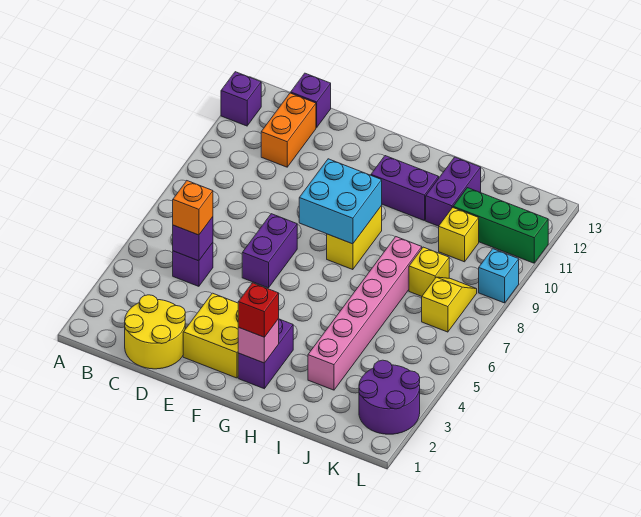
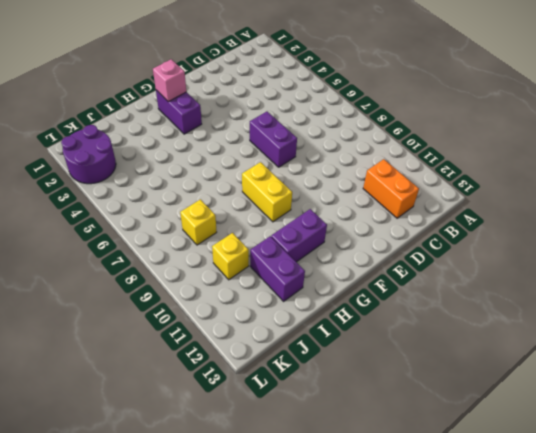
none -> purple brick A12 level 1
none -> yellow round brick C1:D2 level 1
none -> purple brick C5 level 1

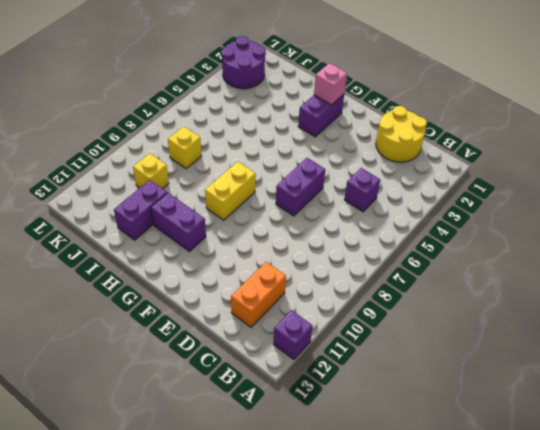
none -> purple brick C13 level 1
none -> yellow brick E2:F3 level 1
none -> pink brick I3:I8 level 1

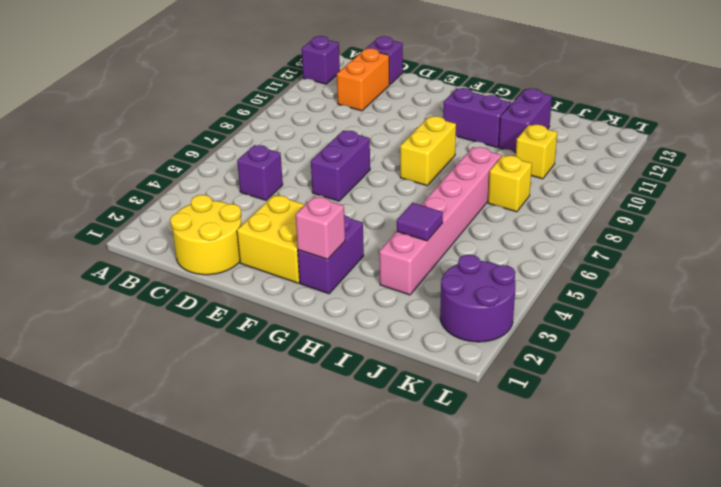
purple tile I4 level 2 -> none
none -> green brick J11:L11 level 1
none -> yellow slope K7:K8 level 1 top 7
none -> cyan brick L9 level 1

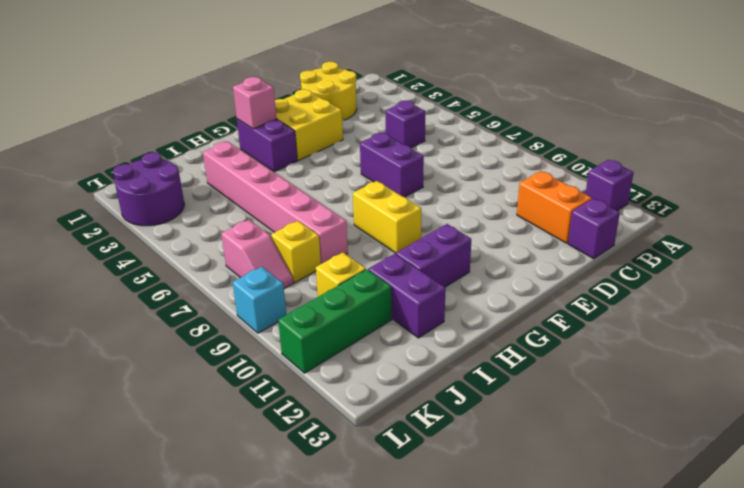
pink slope K7:K8 level 1 top 7 -> yellow slope K7:K8 level 1 top 7
none -> purple brick C5 level 2
none -> cyan brick F8:G9 level 2
none -> orange brick C5 level 3

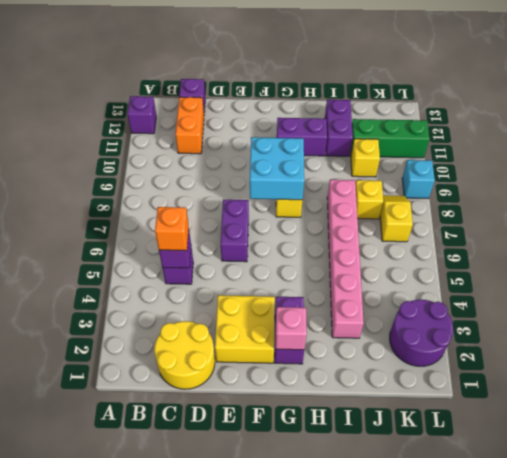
none -> red brick G2 level 3

